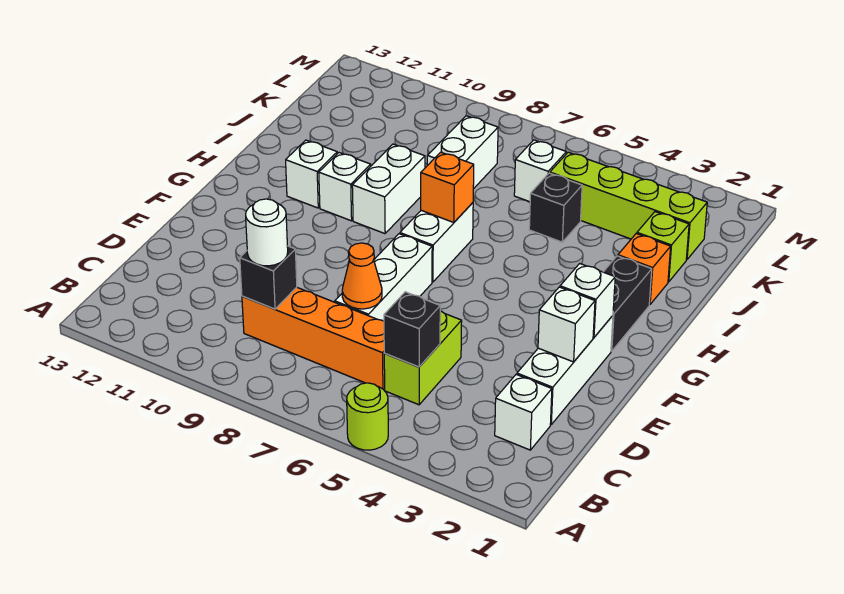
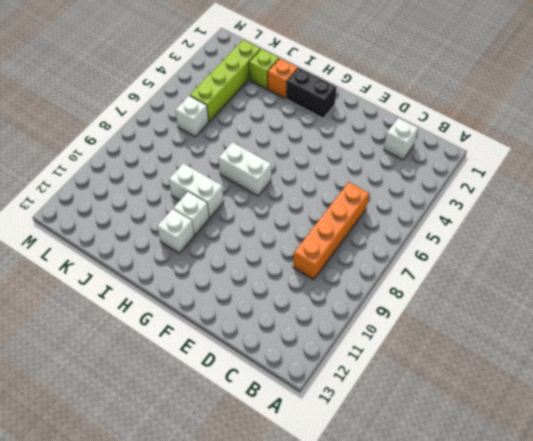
none -> lime round brick A5 level 1
none -> lime brick C5:D5 level 1
none -> white brick D2:F2 level 1

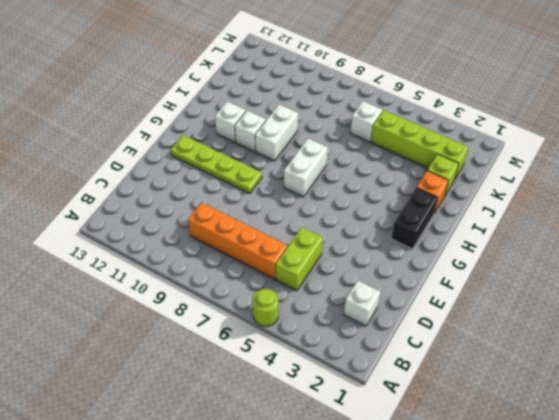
lime plate F9:F12 level 1 -> none
none -> white brick D2:F2 level 1
none -> white brick D7:F7 level 1
none -> black brick J5 level 1

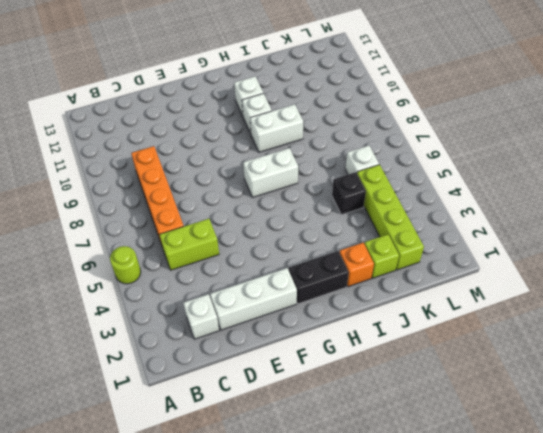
none -> white brick D7:F7 level 1
none -> white brick J8:K8 level 1
none -> black brick C5 level 2

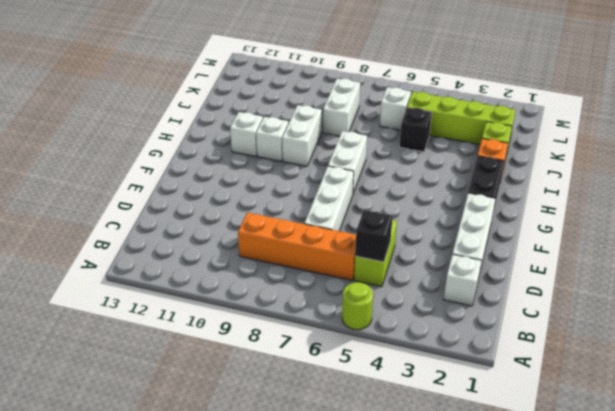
none -> black brick C9 level 2
none -> orange cone D7 level 2
none -> white brick E2 level 2

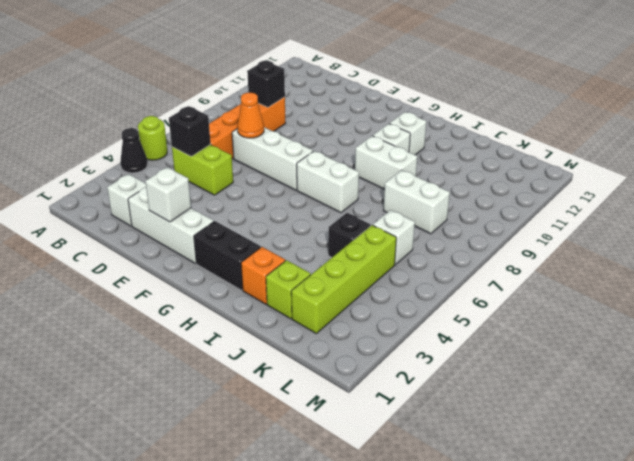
black cone A4 level 1 -> none
none -> white brick F2 level 2
none -> orange brick H7 level 2
none -> white round brick C9 level 3

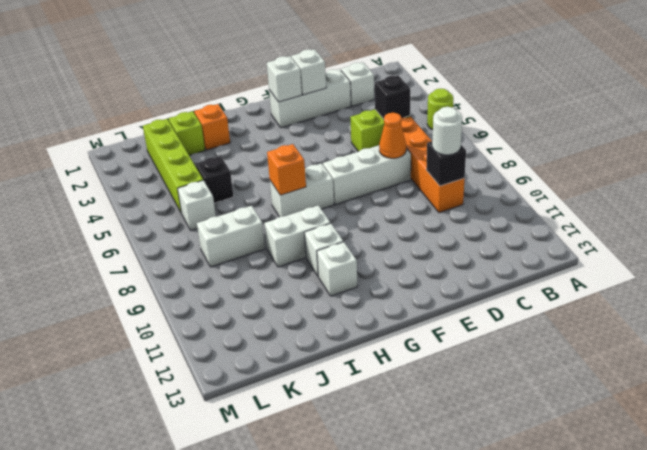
none -> black brick G2:H2 level 1

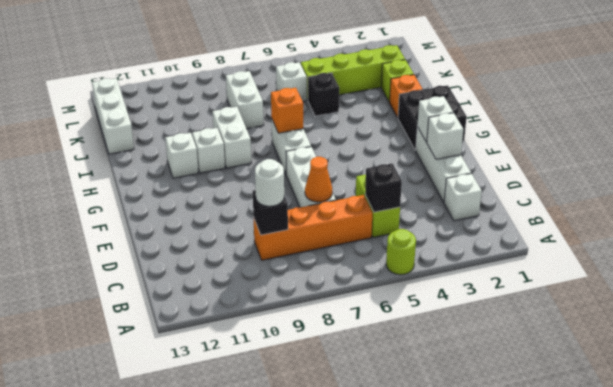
black brick G1:H2 level 1 -> black brick G2:H2 level 1
white brick J13:L13 level 1 -> none

